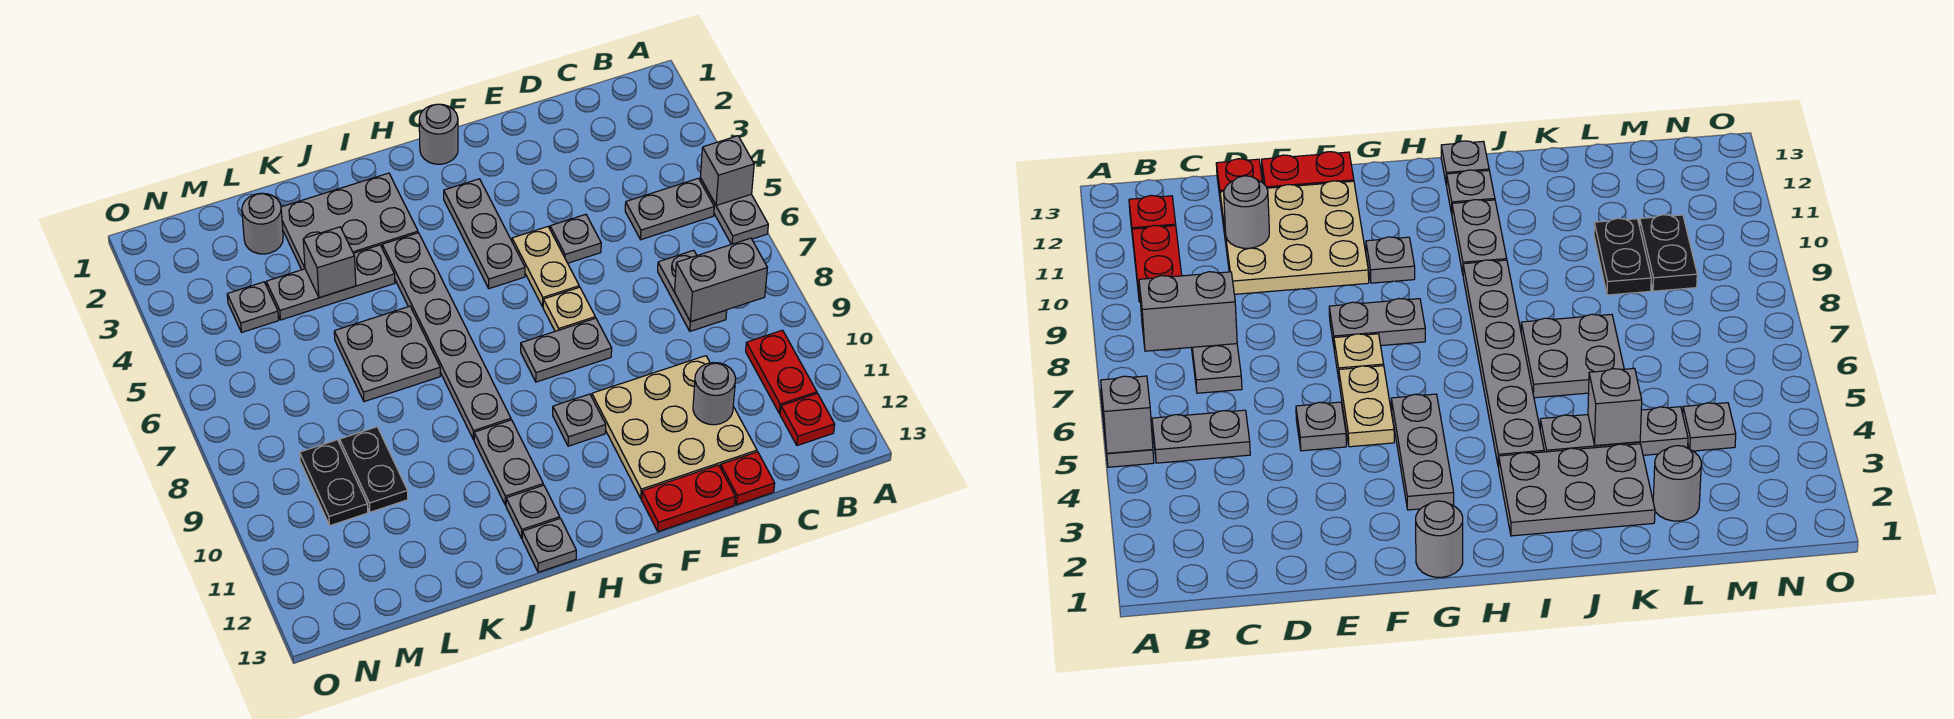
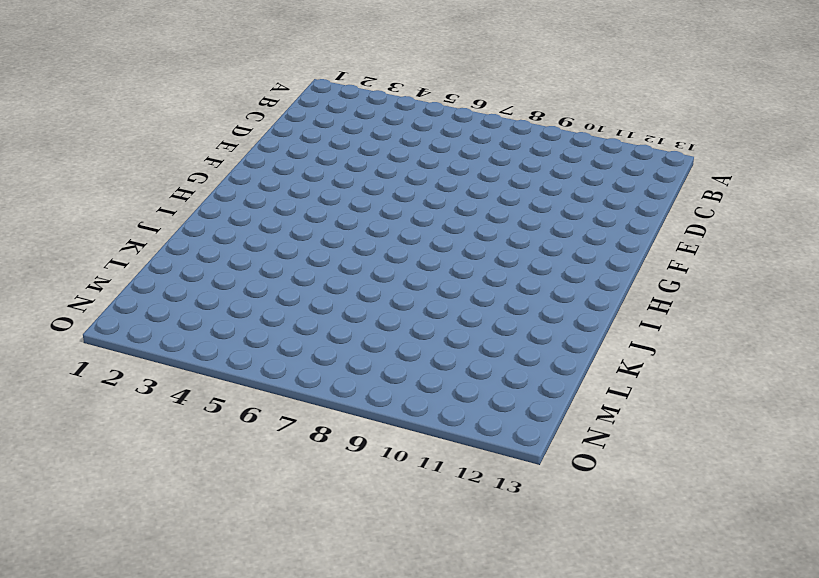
none -> grey plate A5:A6 level 1
none -> grey plate B5:C5 level 1
none -> red plate B10:B11 level 1
none -> red plate B12 level 1

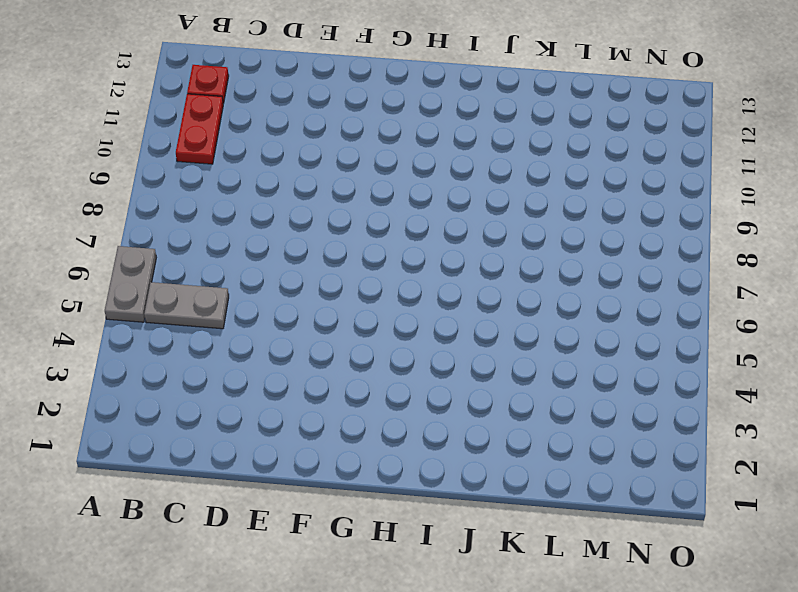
none -> grey plate C7:C8 level 1
none -> tan plate D10:F12 level 1
none -> red plate D13 level 1
none -> grey plate E5 level 1

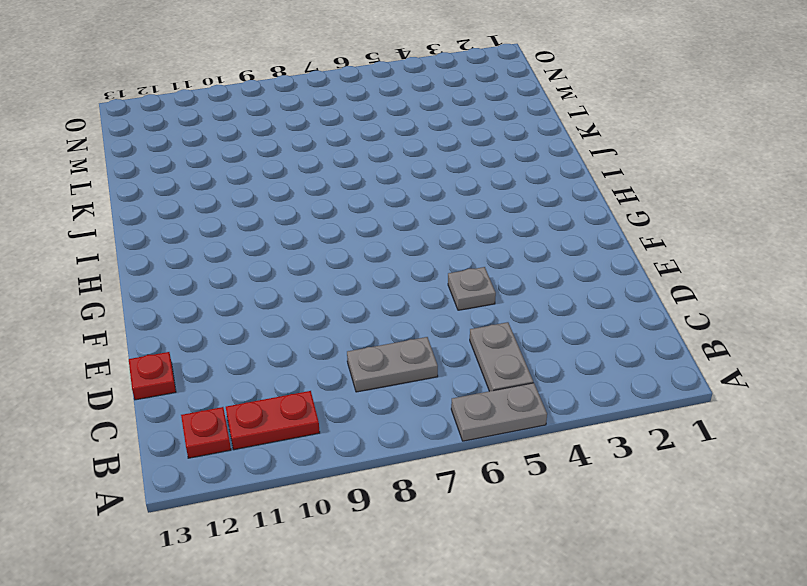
none -> tan plate D10:F12 level 1
none -> red plate E13:F13 level 1
none -> tan plate F5:F6 level 1
none -> tan plate F7 level 1

